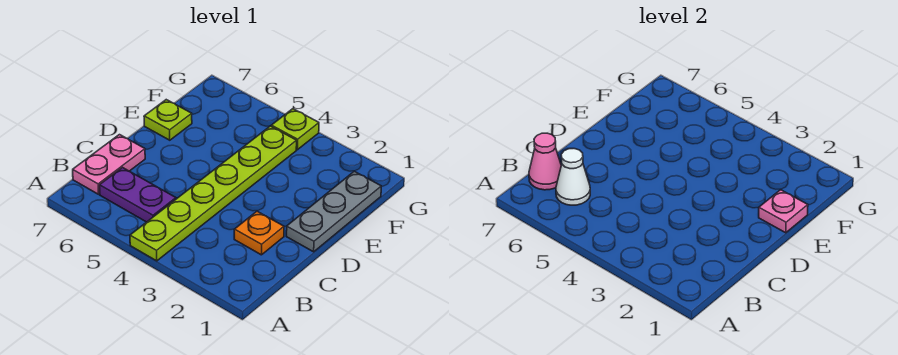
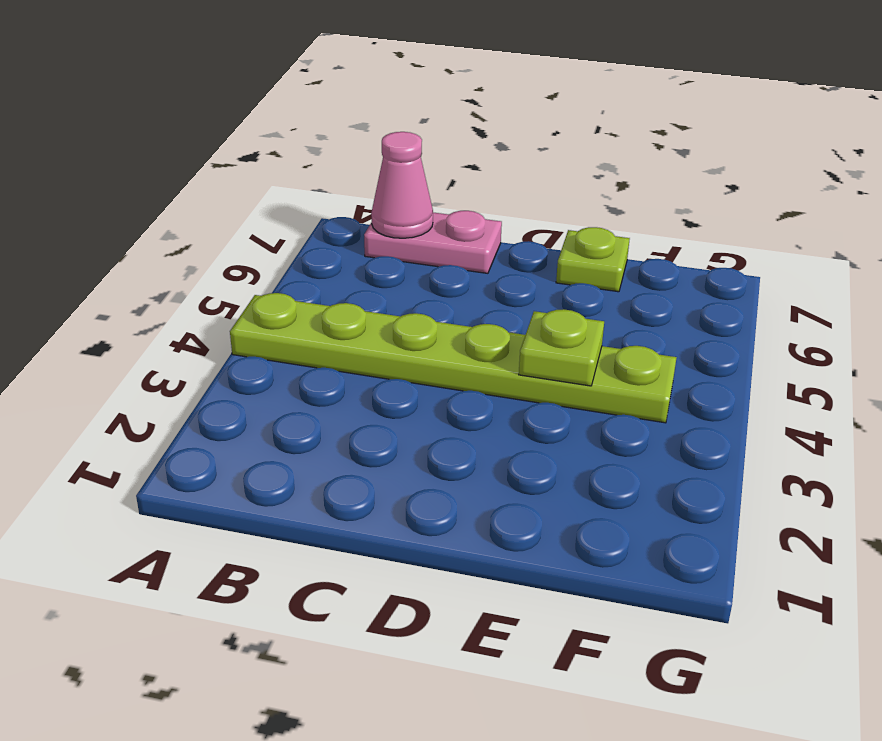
lime plate E4 level 2 -> lime plate G4 level 1
none -> purple plate B5:B6 level 1
none -> orange plate C2 level 1

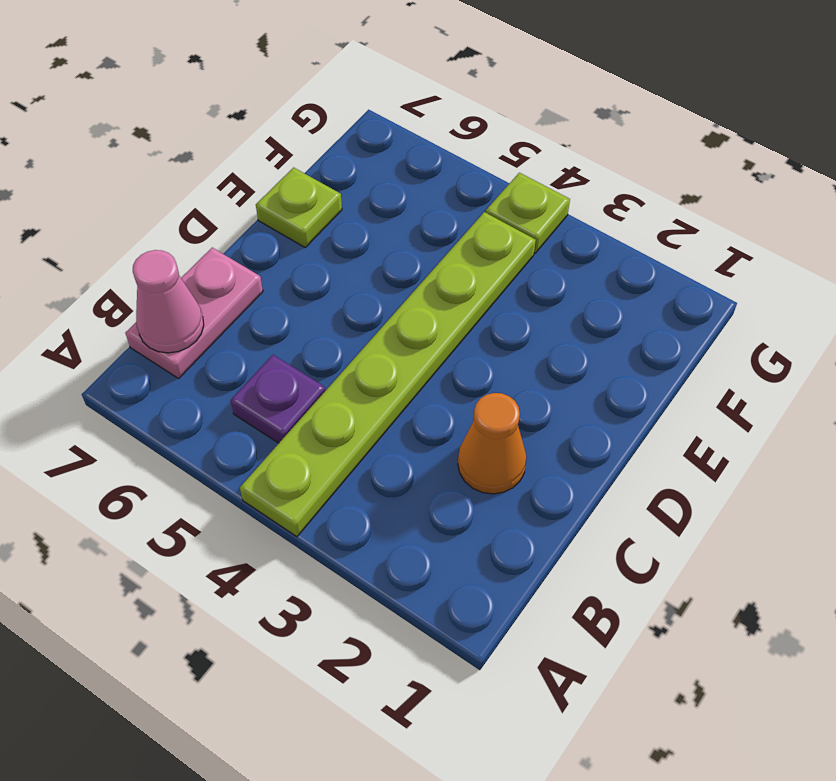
purple plate B5 level 1 -> purple plate B5:B6 level 1
orange cone C2 level 1 -> orange plate C2 level 1
none -> grey plate D1:F1 level 1
none -> white cone B6 level 2

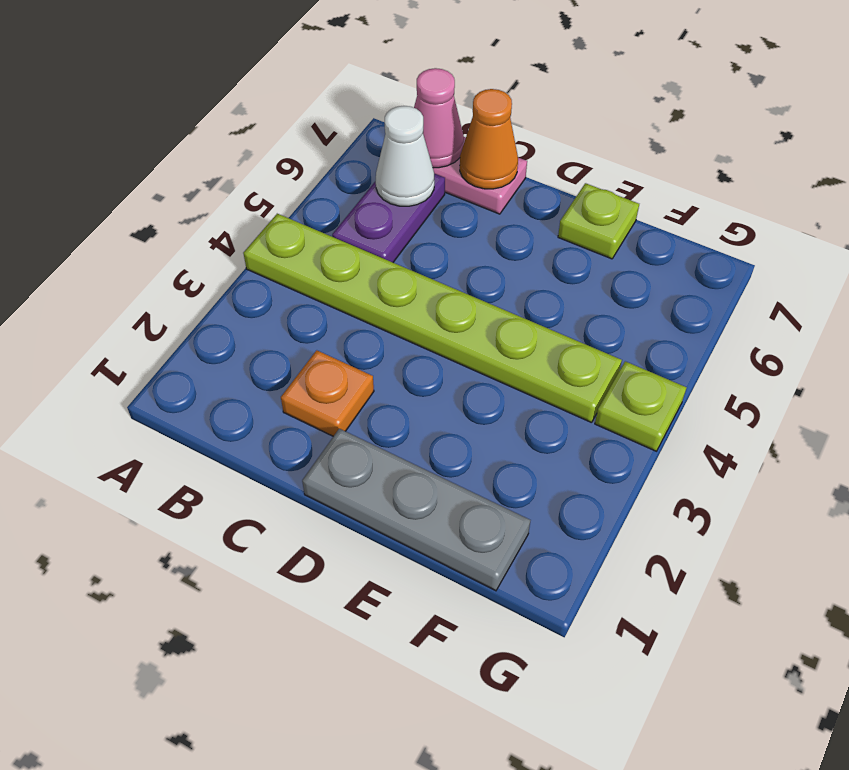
orange cone C7 level 2 -> none
none -> pink plate E1 level 2

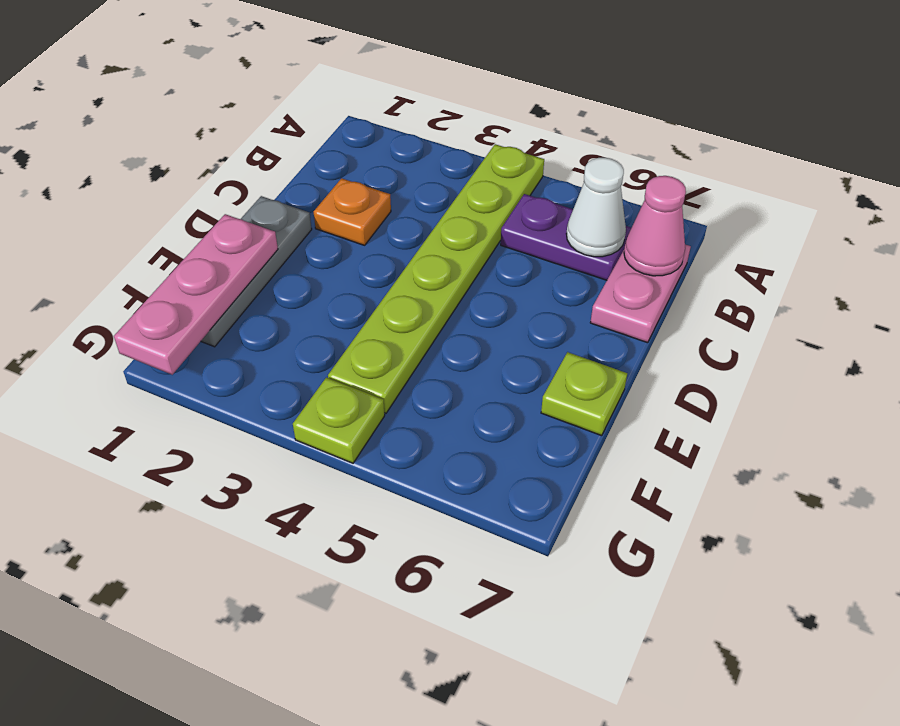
pink plate E1:G1 level 2 -> pink plate E1 level 2

